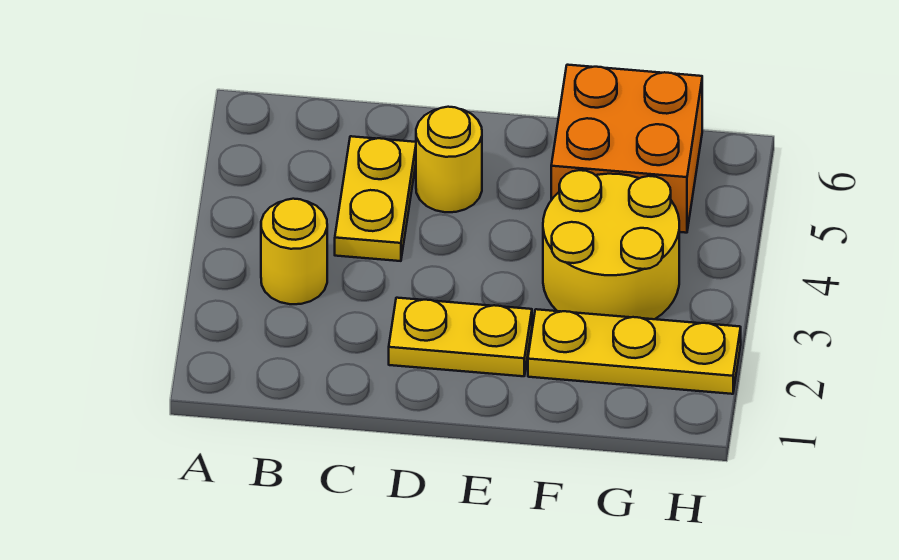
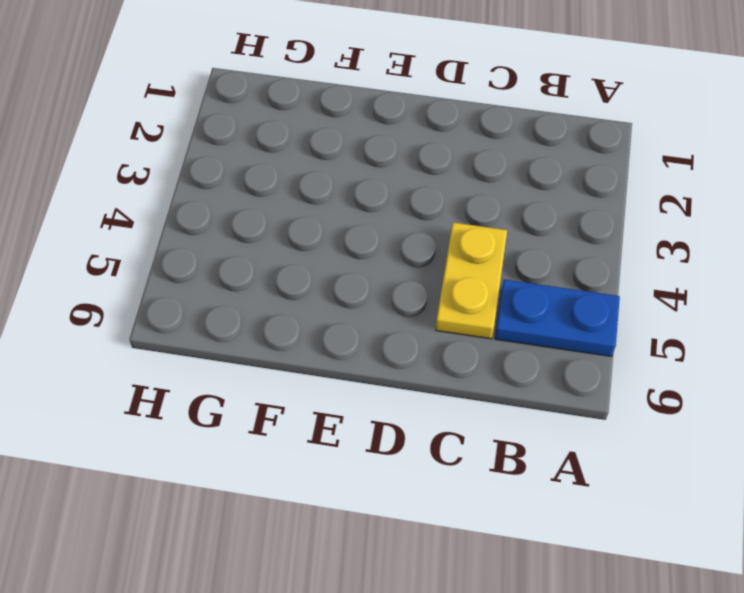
blue plate A5:B5 level 1 -> none
none -> yellow round brick B3 level 1
none -> yellow plate D2:E2 level 1

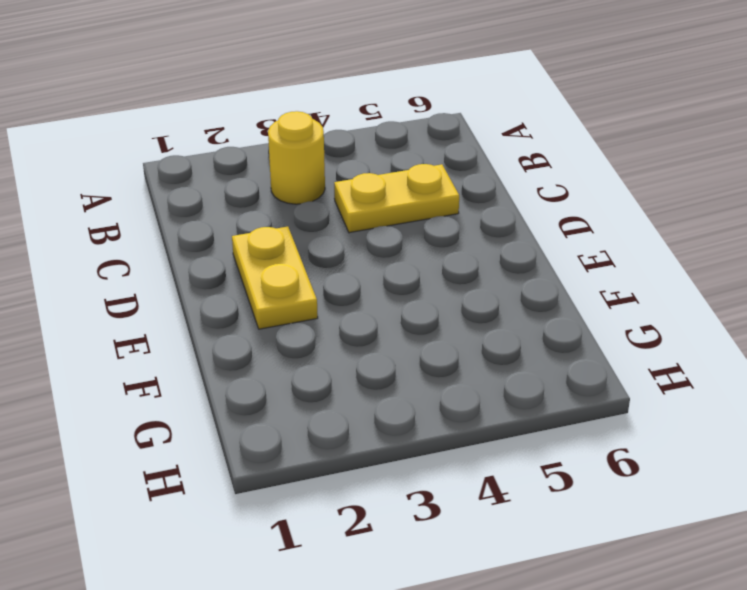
none -> yellow round brick D5 level 1
none -> yellow plate F2:H2 level 1

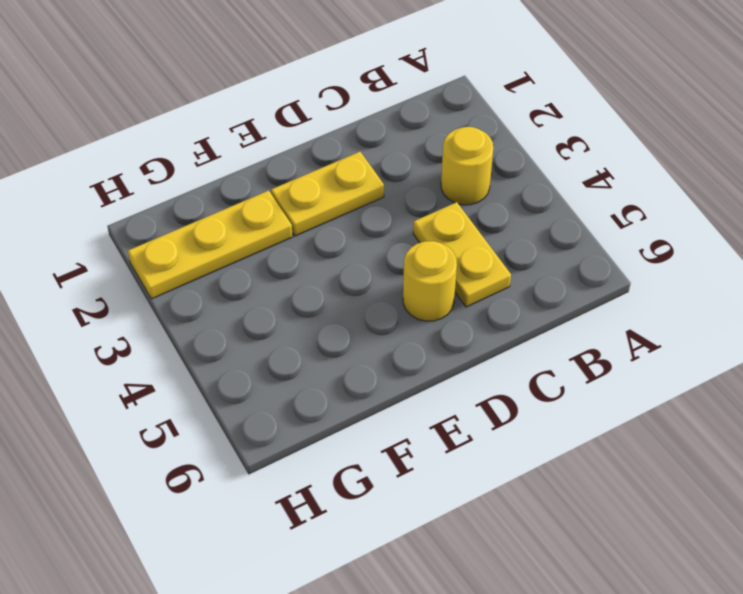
none -> yellow round brick F3:G4 level 1
none -> orange brick F5:G6 level 1

